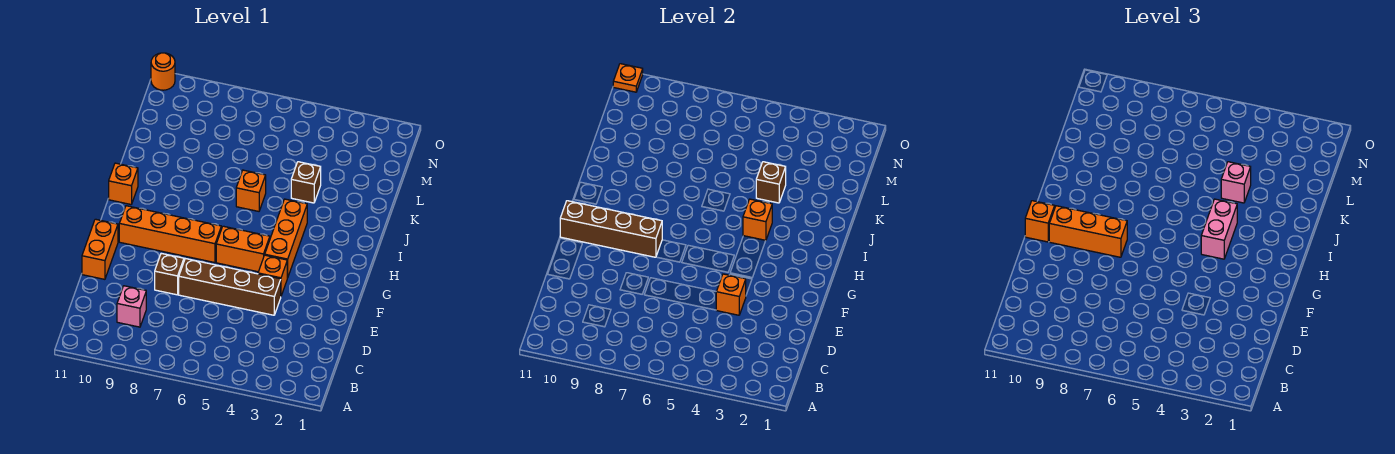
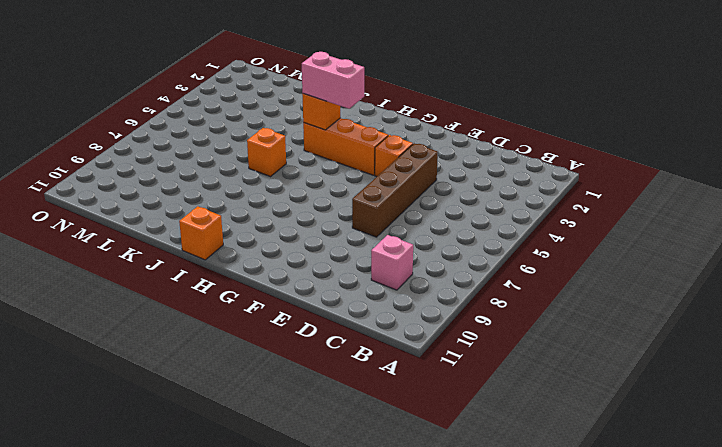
none -> brown brick E8 level 1
none -> orange brick E11:F11 level 1
none -> orange brick G5:G6 level 1

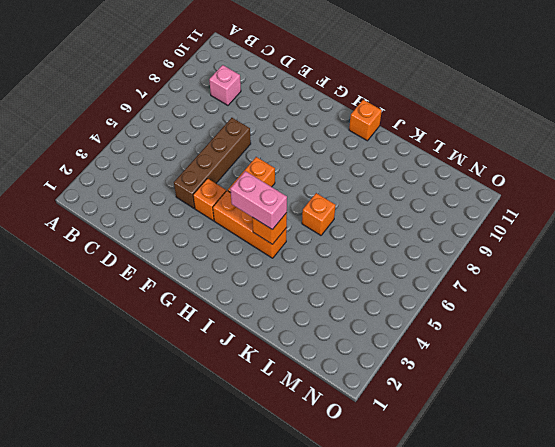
none -> brown brick E8 level 1
none -> orange brick E11:F11 level 1
none -> orange brick G7:G10 level 1

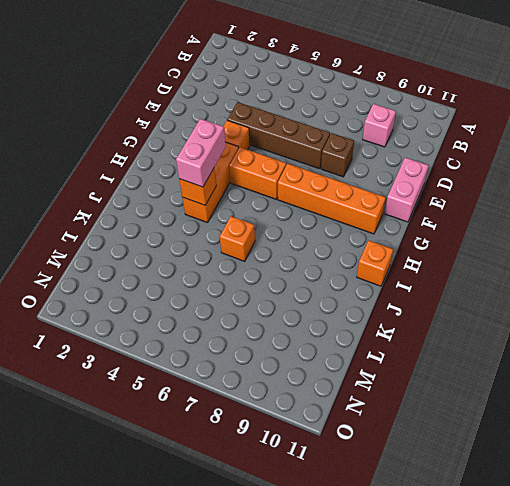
pink brick E11:F11 level 1 -> orange brick E11:F11 level 1
none -> brown brick K4 level 1
none -> orange round brick O11 level 1
none -> orange brick E4 level 2

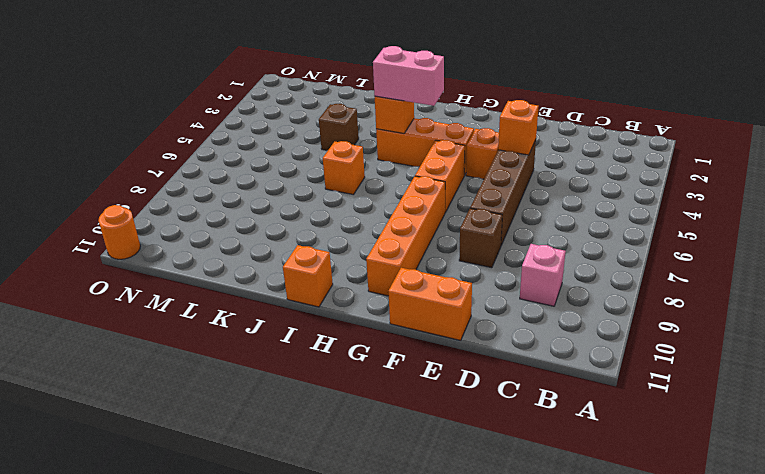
none -> brown brick G8:G11 level 2
none -> brown brick K4 level 2
none -> orange plate O11 level 2

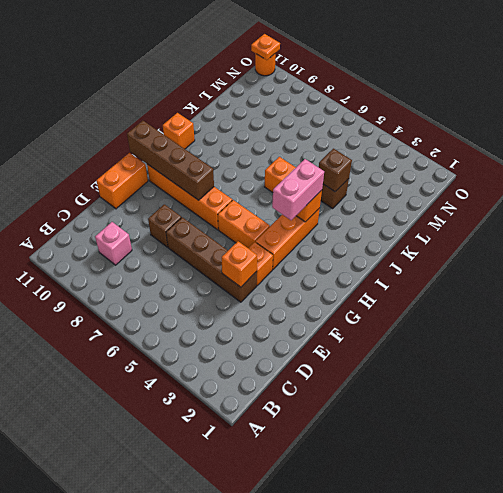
none -> orange brick G8:G10 level 3
none -> orange brick G11 level 3
none -> pink brick K4 level 3

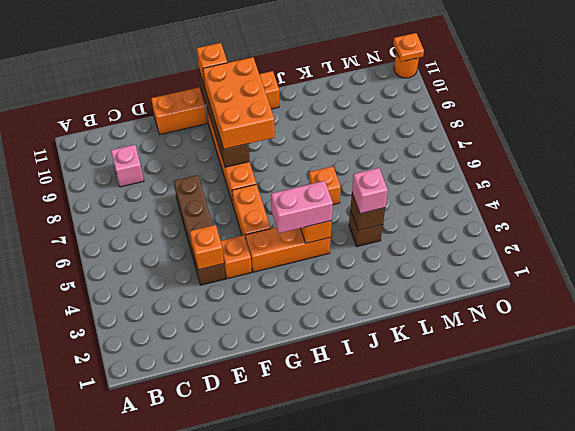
orange brick G8:H10 level 3 -> orange brick G8:G10 level 3
none -> brown brick E8 level 1

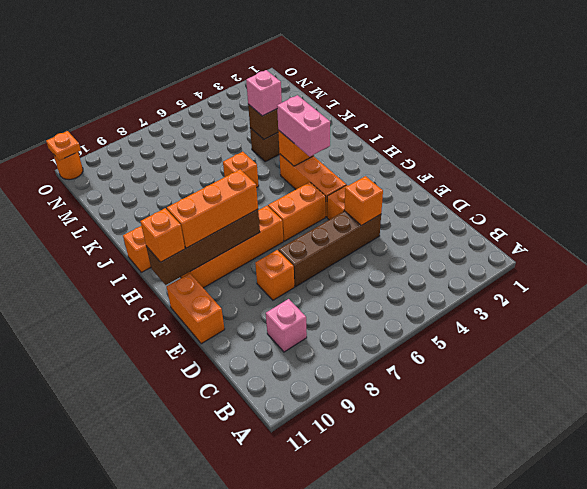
orange brick E8 level 1 -> brown brick E8 level 1

